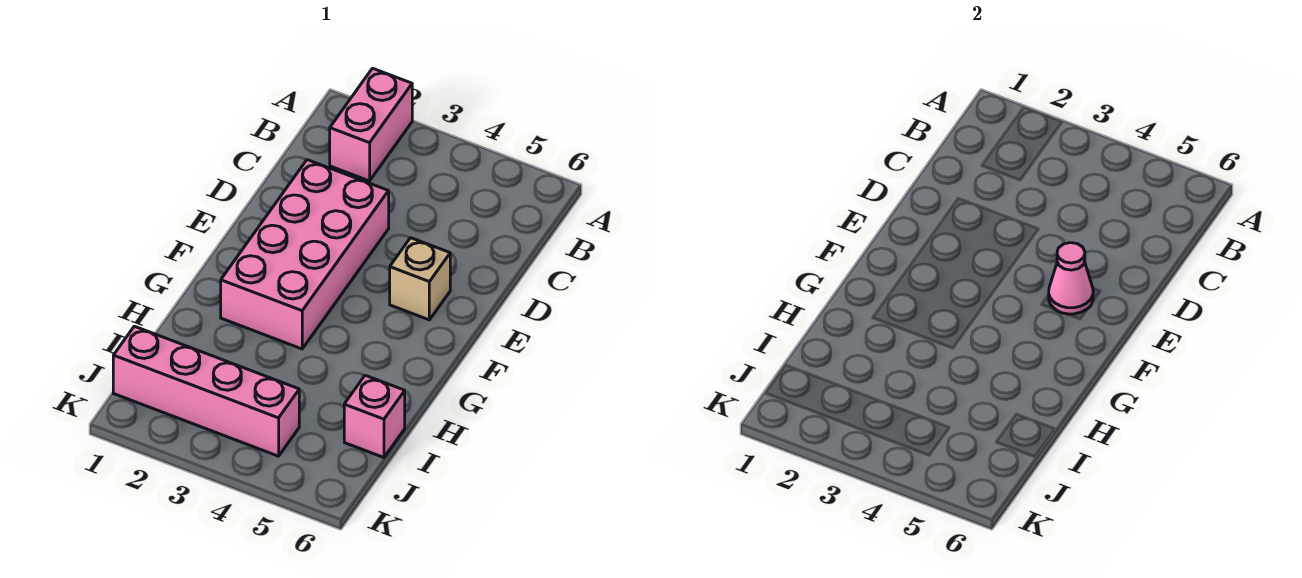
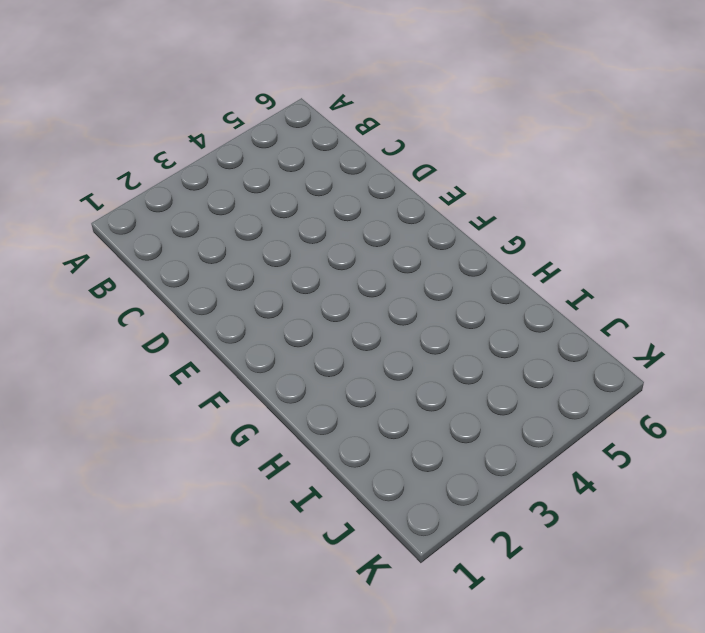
none -> pink brick A2:B2 level 1
none -> pink brick D2:G3 level 1

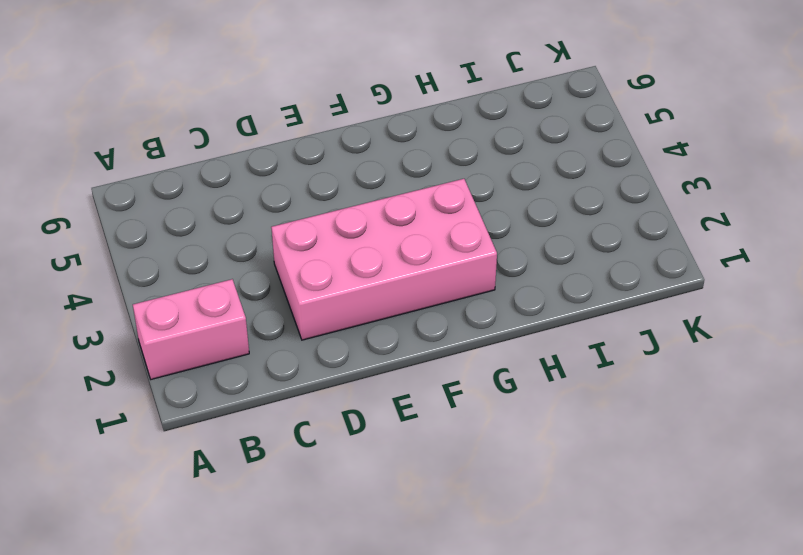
none -> tan brick E5 level 1
none -> pink brick I6 level 1

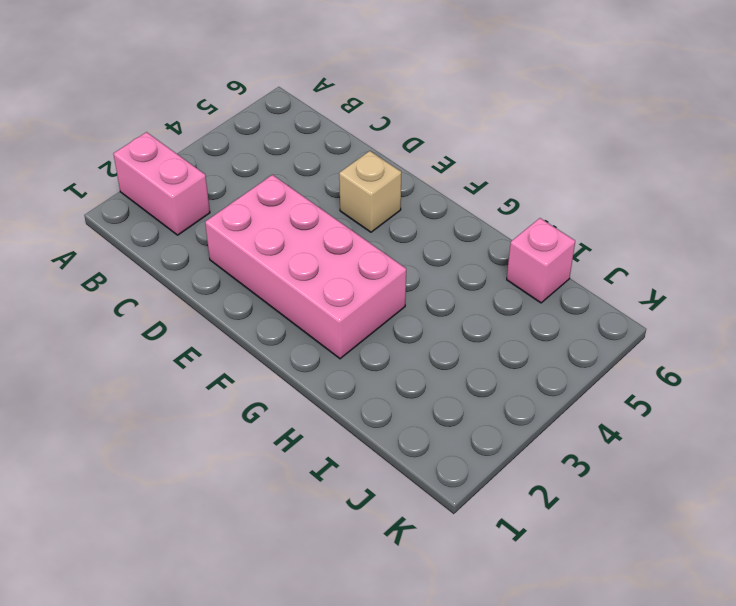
none -> pink brick J1:J4 level 1
none -> pink cone E5 level 2

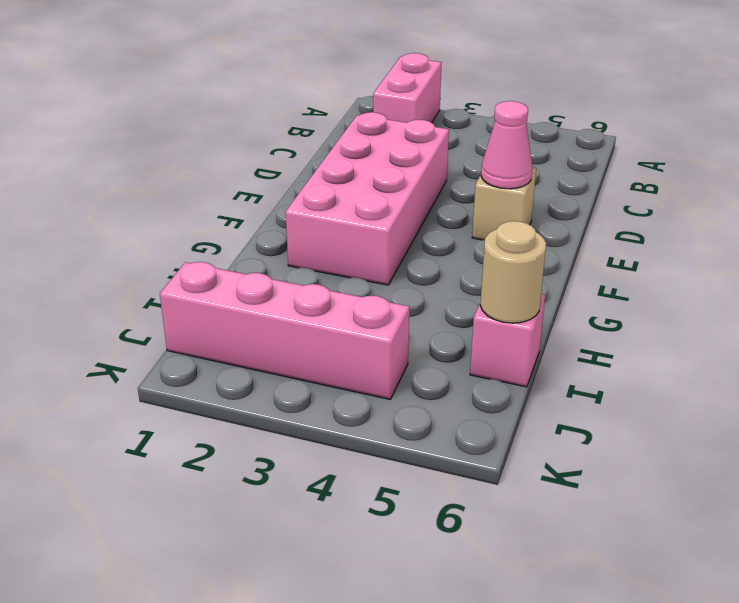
tan round brick I6 level 2 -> none

